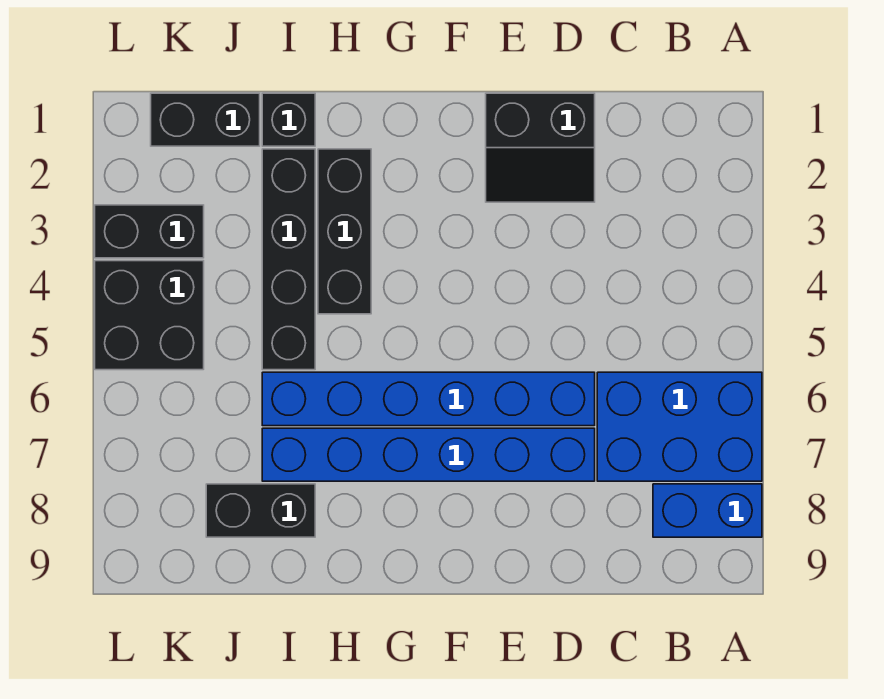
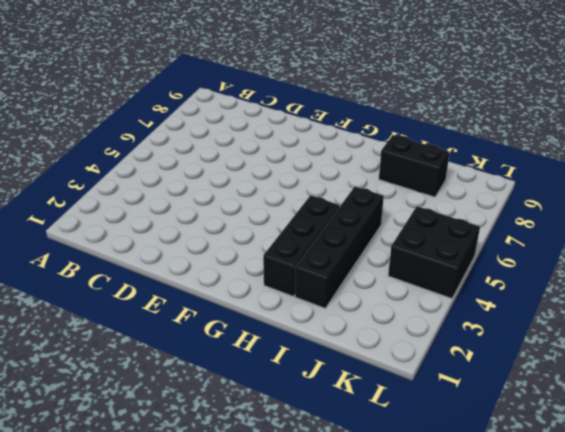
none -> blue brick A6:C7 level 1
none -> blue brick A8:B8 level 1
none -> black slope D1:E2 level 1 top 1

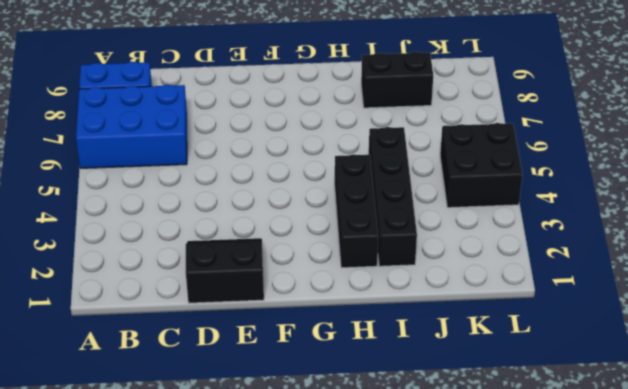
none -> blue brick D6:I6 level 1
none -> blue brick D7:I7 level 1
none -> black brick I1 level 1

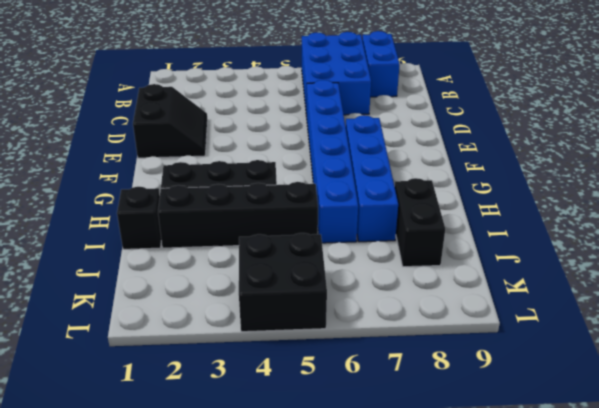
blue brick F7:I7 level 1 -> blue brick D7:I7 level 1
none -> black brick J1:K1 level 1
none -> black brick K3:L3 level 1

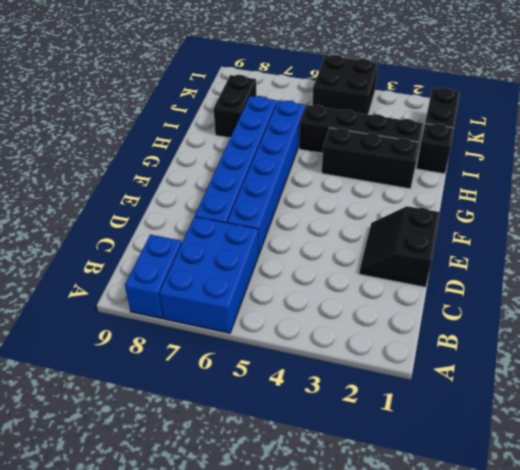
none -> black brick K3:L3 level 1

